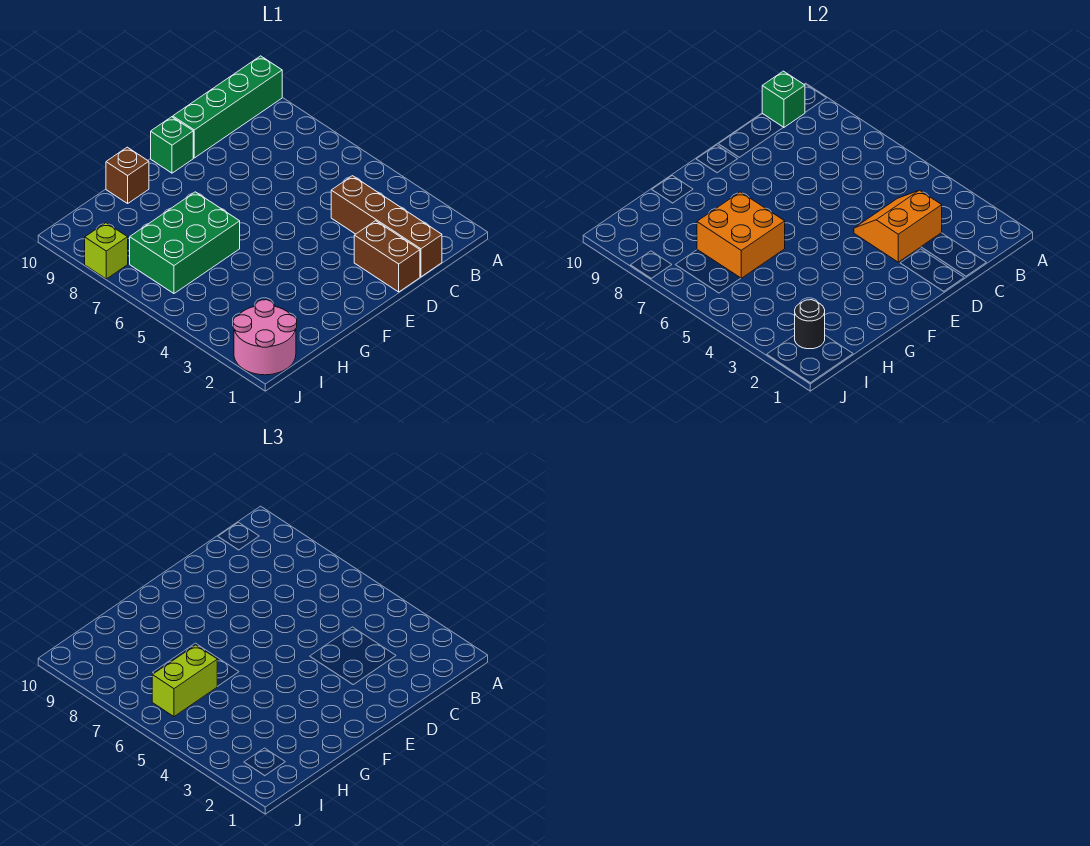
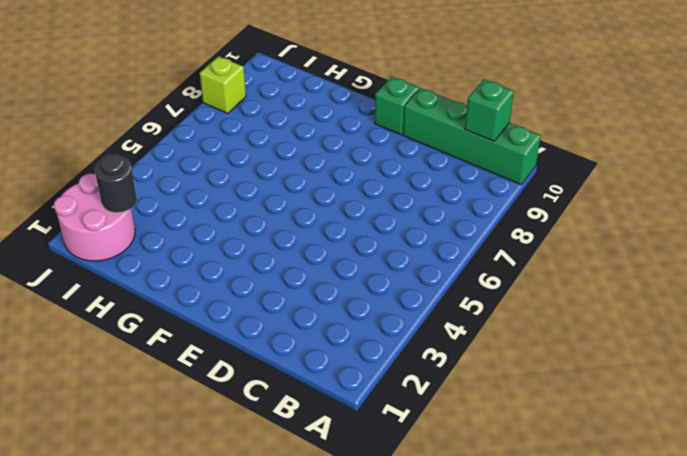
none -> brown brick C1:C4 level 1
none -> brown brick D1:D2 level 1
none -> green brick G6:I7 level 1

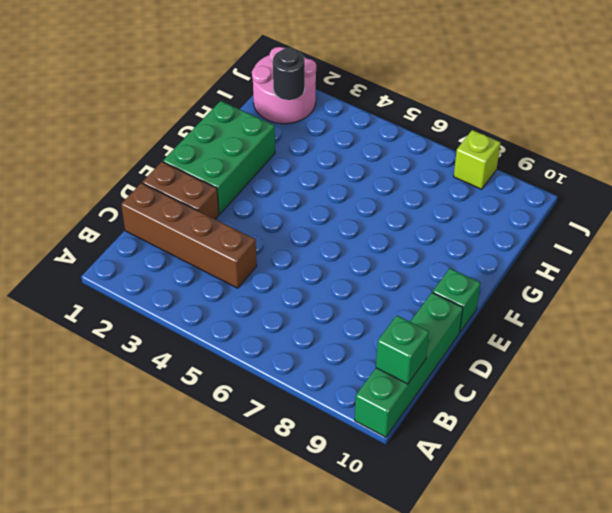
green brick E1:G2 level 1 -> green brick G6:I7 level 1
none -> brown brick G10 level 1
none -> orange slope C3:D4 level 2 top 3
none -> orange brick G6:H7 level 2

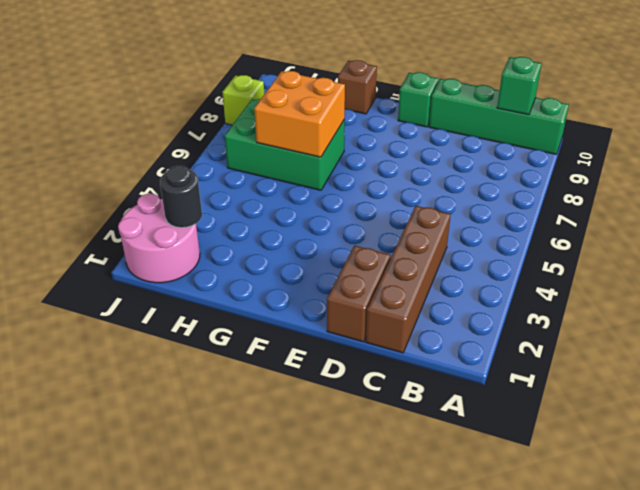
none -> orange slope C3:D4 level 2 top 3
none -> lime brick H6:I6 level 3

